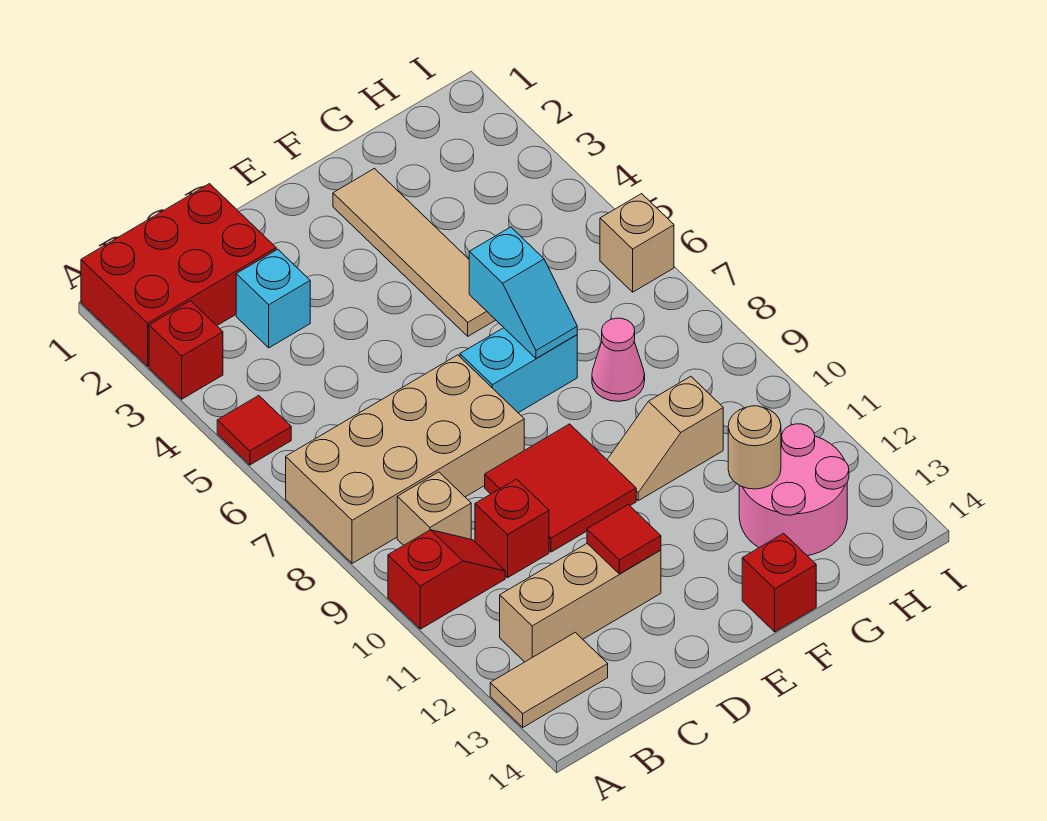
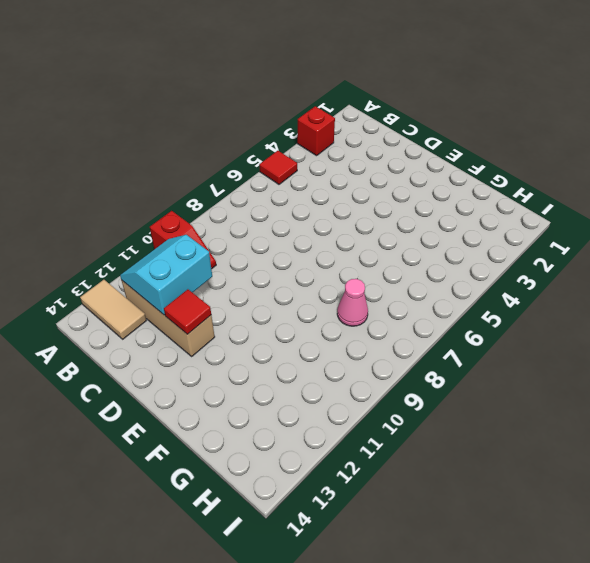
cyan slope B11:C12 level 2 top C -> none
none -> red brick A1:C2 level 1
none -> tan brick A7:D8 level 1
none -> tan brick B9 level 1

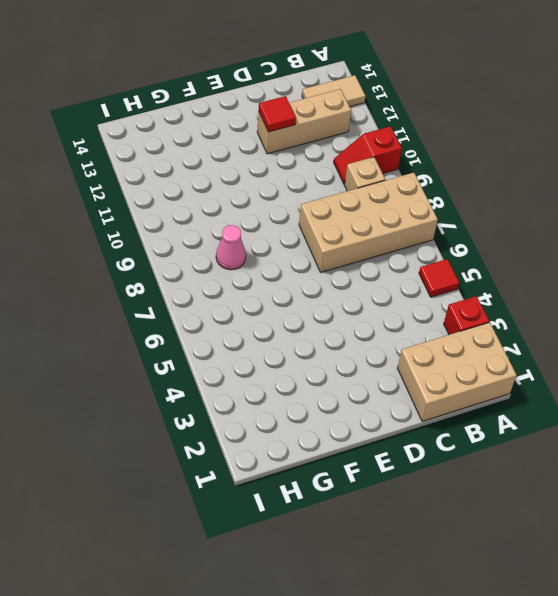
tan brick A1:C2 level 1 -> red brick A1:C2 level 1
none -> cyan brick C3 level 1
none -> red brick C10 level 1
none -> red tile D9:E10 level 1

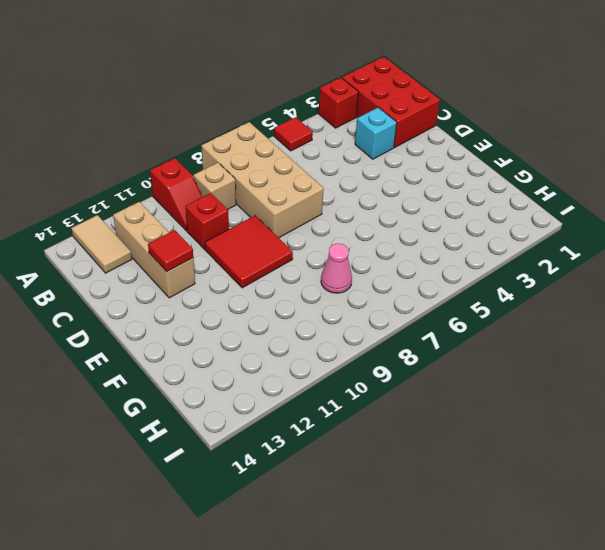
none -> cyan brick E7:F7 level 1
none -> tan tile F2:F5 level 1
none -> tan slope F10:G10 level 1 top G

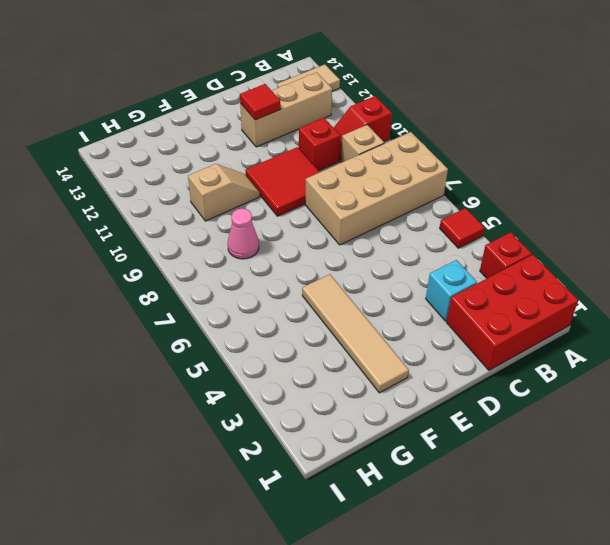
none -> cyan brick E7:F7 level 1
none -> red brick F14 level 1
none -> pink round brick G12:H13 level 1

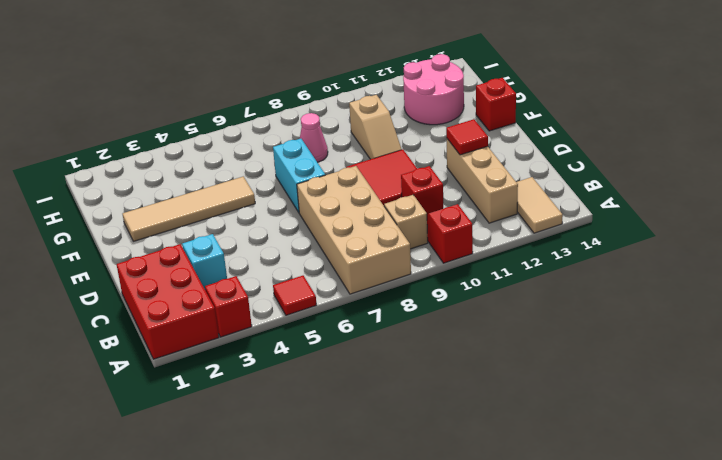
none -> tan brick I6 level 1
none -> cyan slope F6:F7 level 2 top 6
none -> tan round brick G12 level 2

